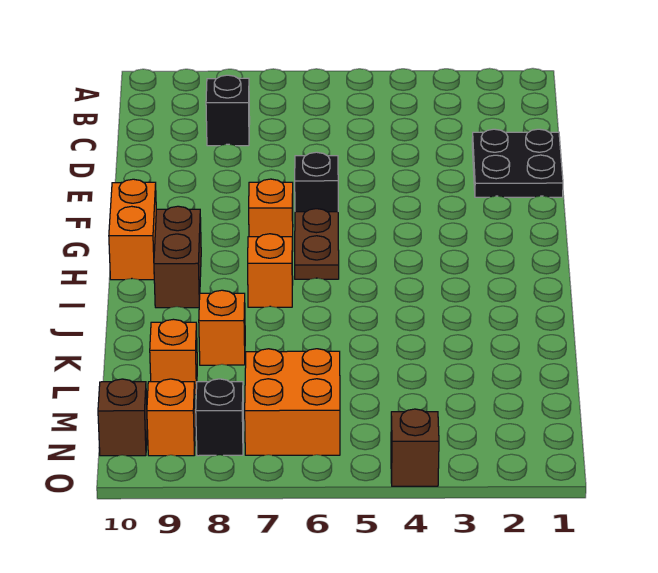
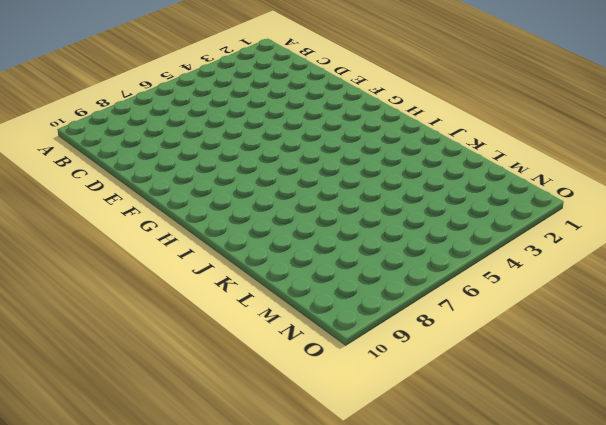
none -> black brick C8 level 1
none -> black plate D1:E2 level 1
none -> black brick F6 level 1

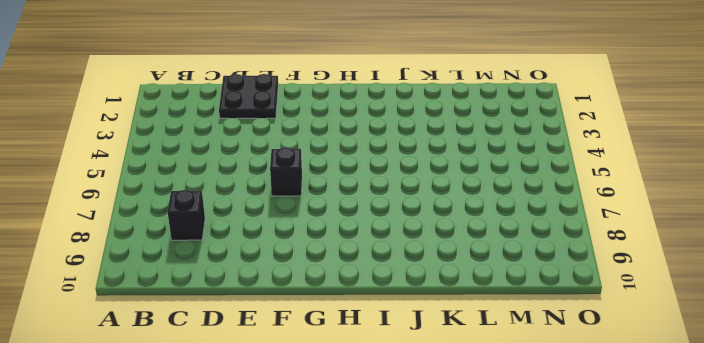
none -> brown plate G6:H6 level 1
none -> orange brick G7 level 1
none -> orange brick G10:H10 level 1

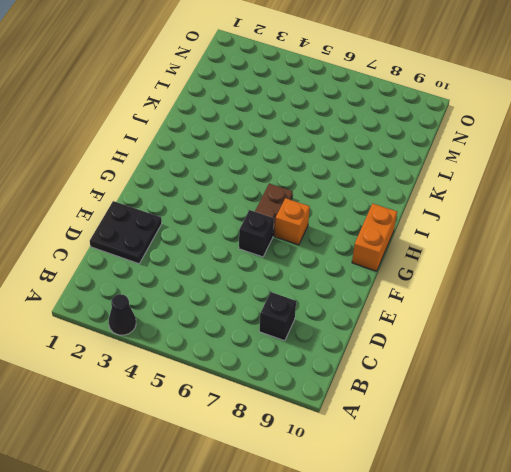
black cone A3 level 1 -> none
none -> brown brick H9:I9 level 1
none -> orange brick I7 level 1
none -> orange brick K8 level 1

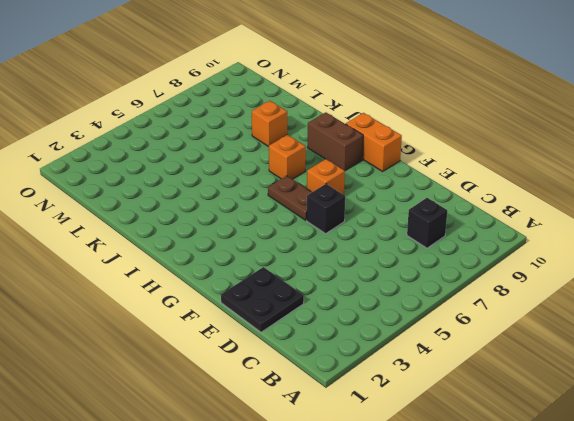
none -> orange brick L9 level 1
none -> orange brick M6:N7 level 1
none -> black brick N8 level 1

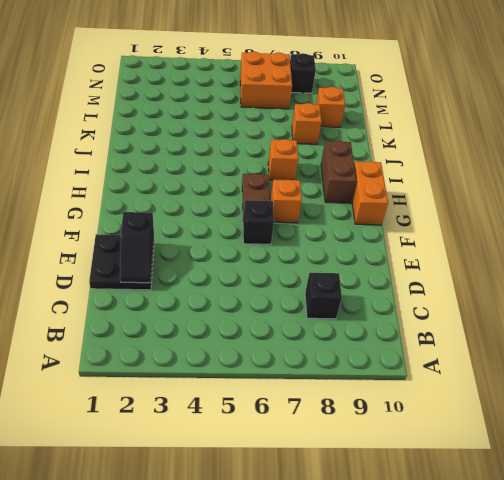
black slope D2:E2 level 2 top E -> none
none -> orange brick N9 level 1
none -> brown brick N10 level 1
none -> brown brick O4 level 1

